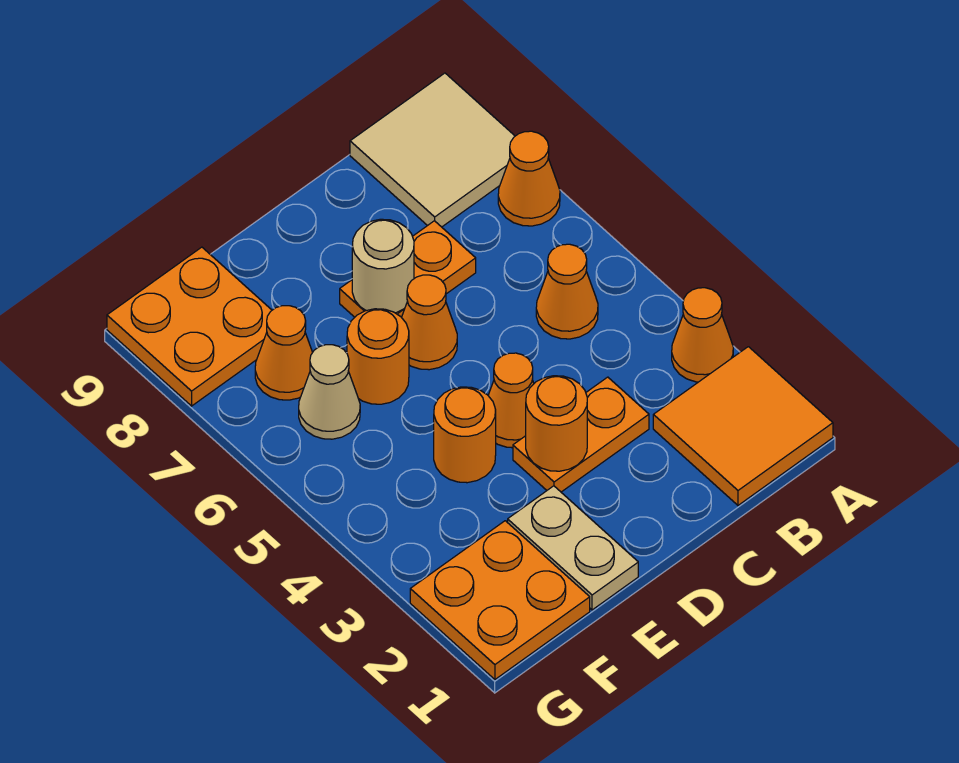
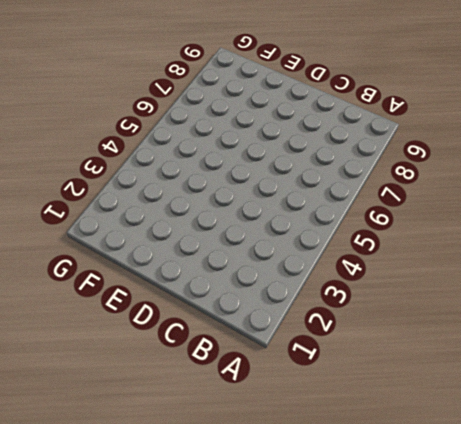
none -> orange tile A1:B2 level 1
none -> orange cone A3 level 1
none -> orange cone A7 level 1

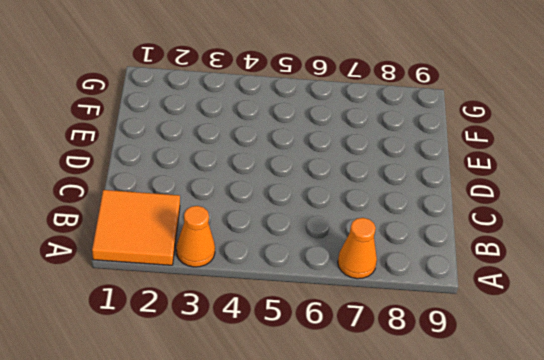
none -> tan tile A8:B9 level 1
none -> orange cone B5 level 1
none -> orange plate C3:D3 level 1

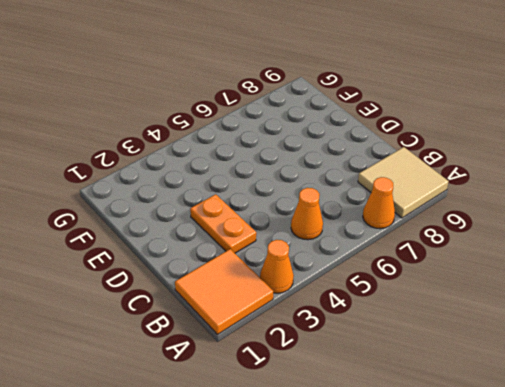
none -> orange plate C7:D7 level 1
none -> orange cone D4 level 1
none -> orange cone D6 level 1

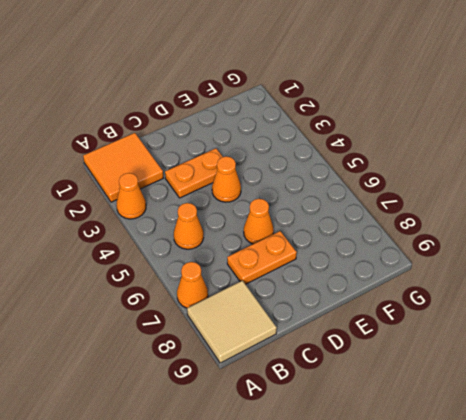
none -> tan plate E1:E2 level 1
none -> orange round brick E4 level 1
none -> orange round brick E6 level 1

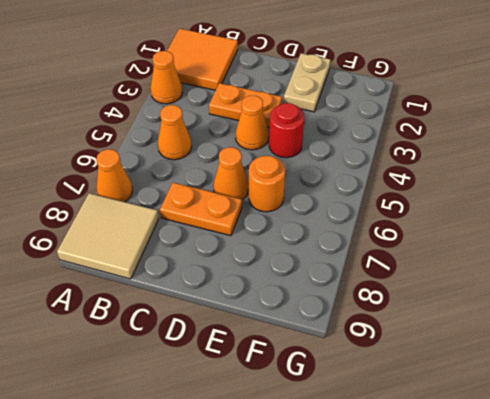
red round brick E4 level 1 -> orange round brick E4 level 1
none -> orange plate F1:G2 level 1
none -> tan cone F6 level 1
none -> orange cone F7 level 1

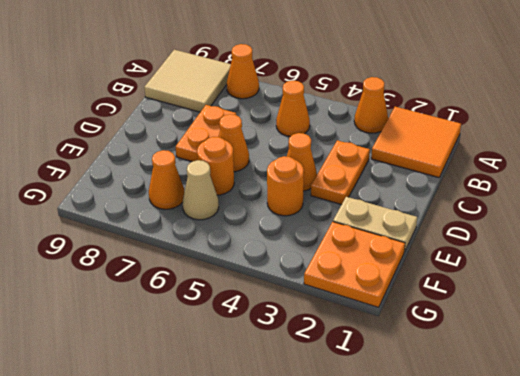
none -> orange plate F8:G9 level 1
none -> orange round brick D3 level 2
none -> tan round brick D7 level 2

